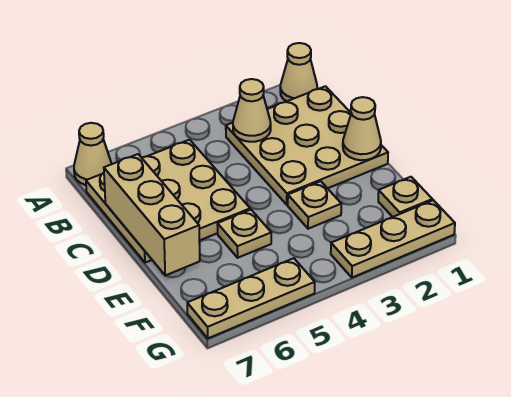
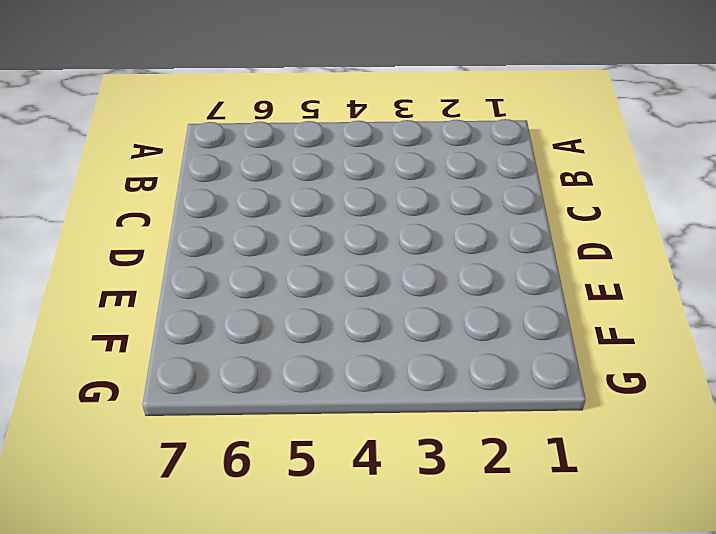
none -> tan cone A1 level 1
none -> tan cone A7 level 1
none -> tan plate B1:D3 level 1

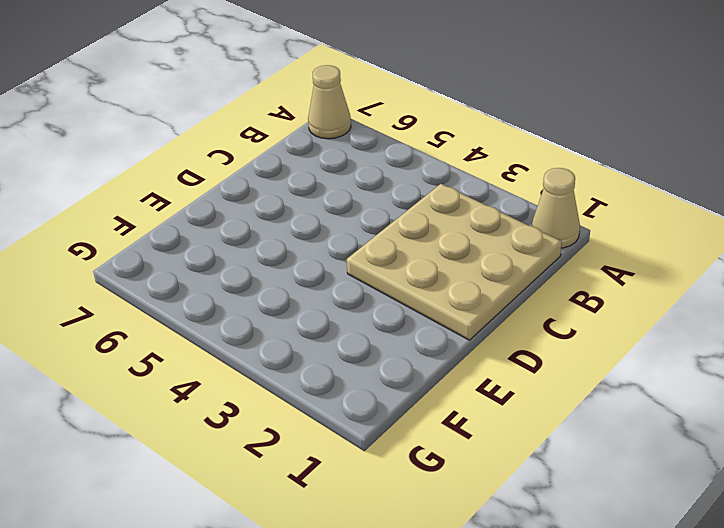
none -> tan plate B5:D7 level 1
none -> tan plate E3 level 1
none -> tan plate E5 level 1

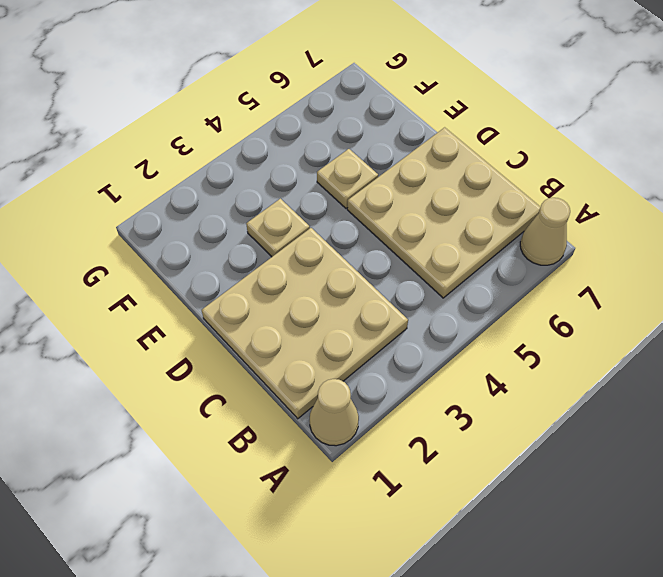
none -> tan plate F1 level 1
none -> tan plate G1:G3 level 1
none -> tan plate G5:G7 level 1

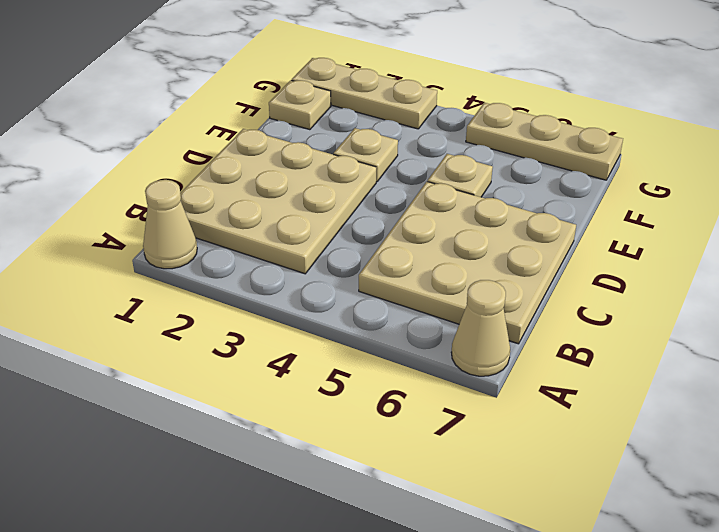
none -> tan cone B3 level 2
none -> tan brick C7:E7 level 2
none -> tan cone D1 level 2

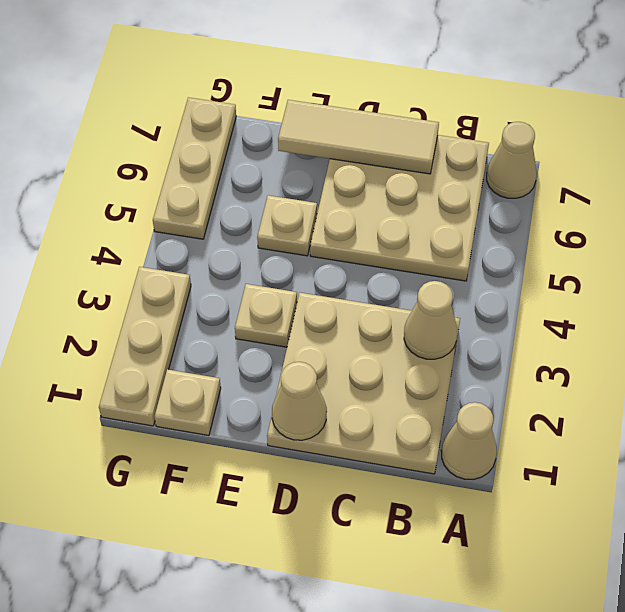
tan tile C7:E7 level 2 -> tan brick C7:E7 level 2

